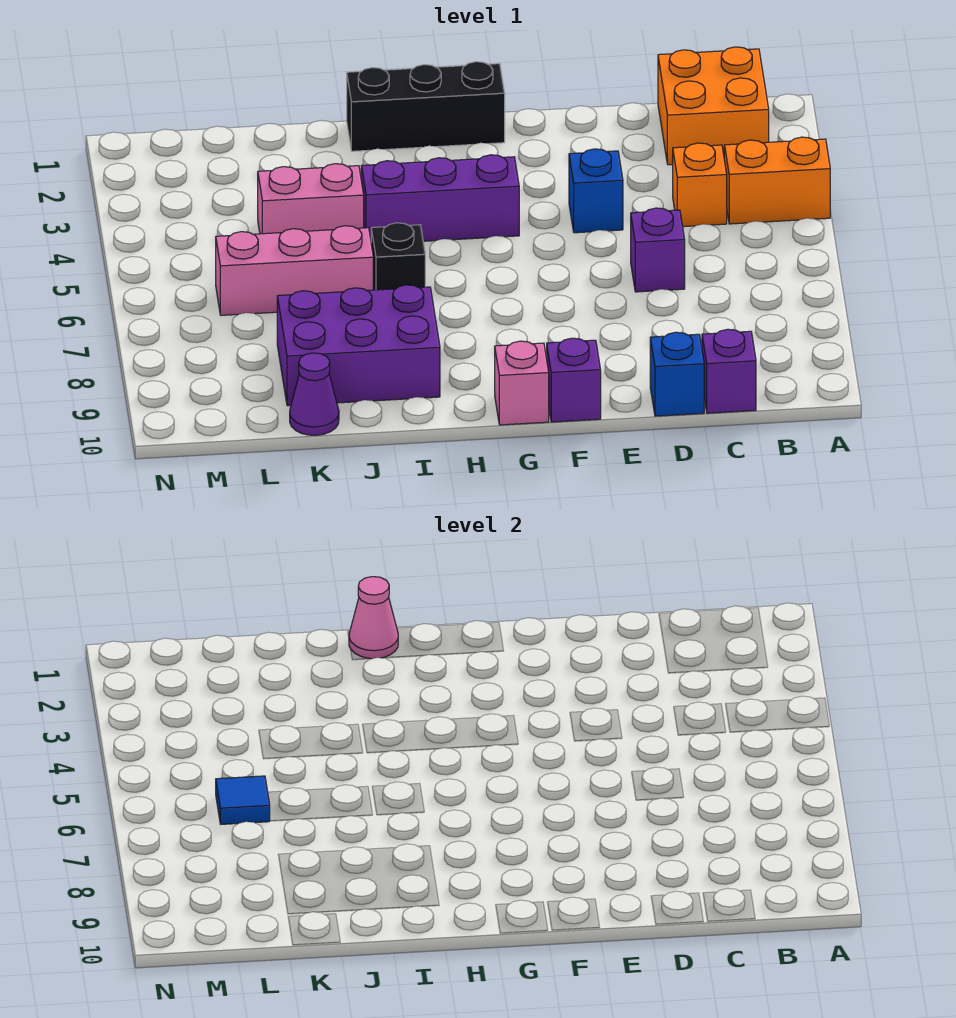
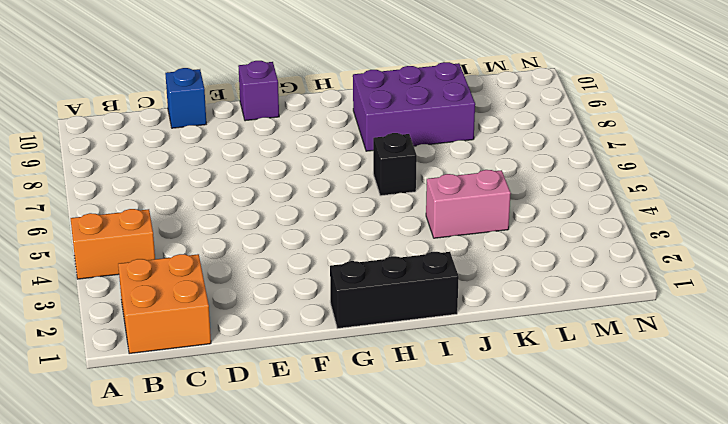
none -> orange brick C4 level 1
none -> purple brick C10 level 1
none -> purple brick D6 level 1

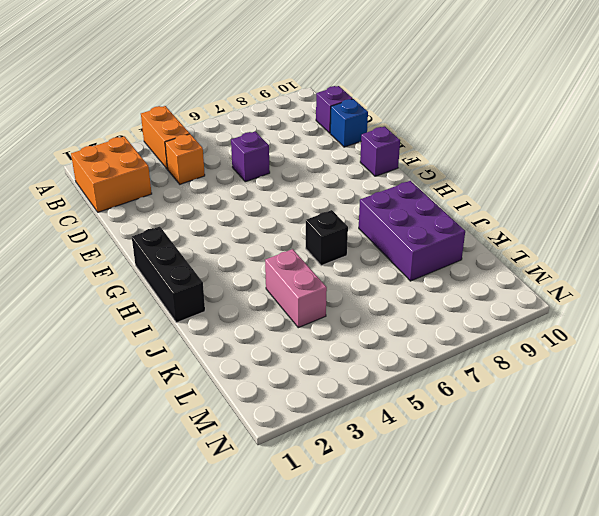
none -> blue brick E4 level 1
none -> purple brick G4:I4 level 1
none -> pink brick G10 level 1

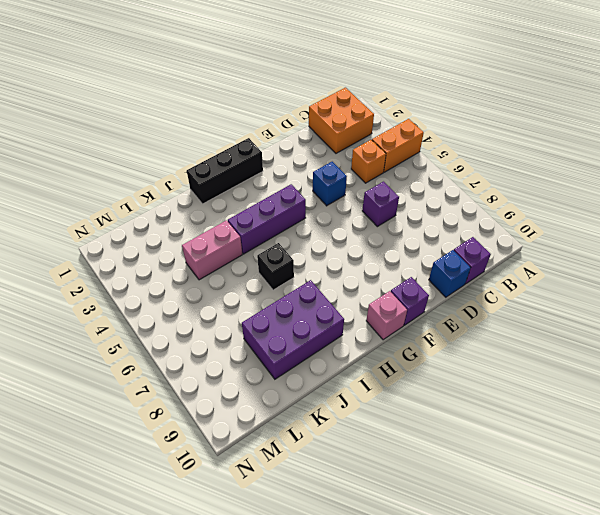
none -> pink brick J6:L6 level 1
none -> purple cone K10 level 1
none -> pink cone I1 level 2

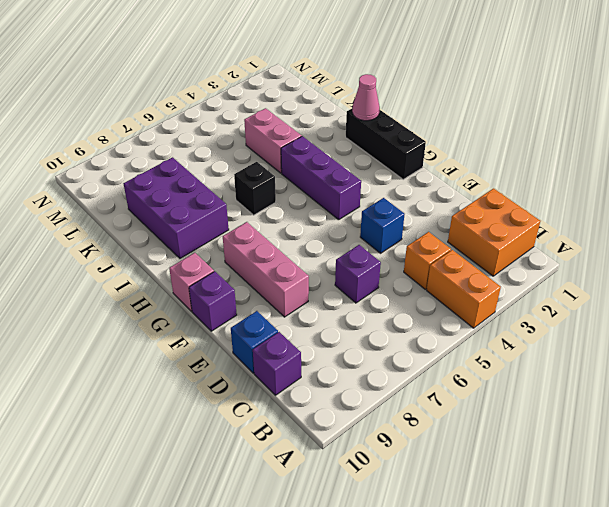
pink brick E8:G8 level 1 -> pink brick J6:L6 level 1
none -> purple cone K10 level 1
none -> blue tile L6 level 2

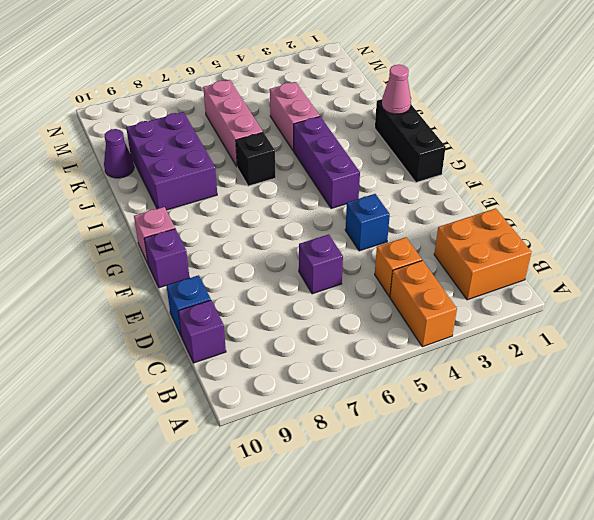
none -> blue tile L6 level 2

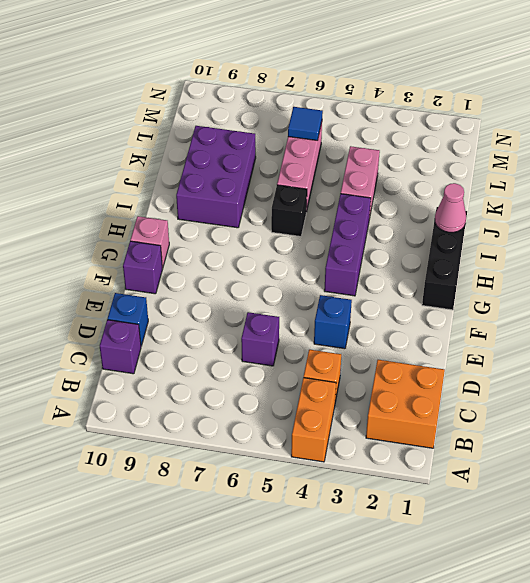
none -> purple cone K10 level 1

